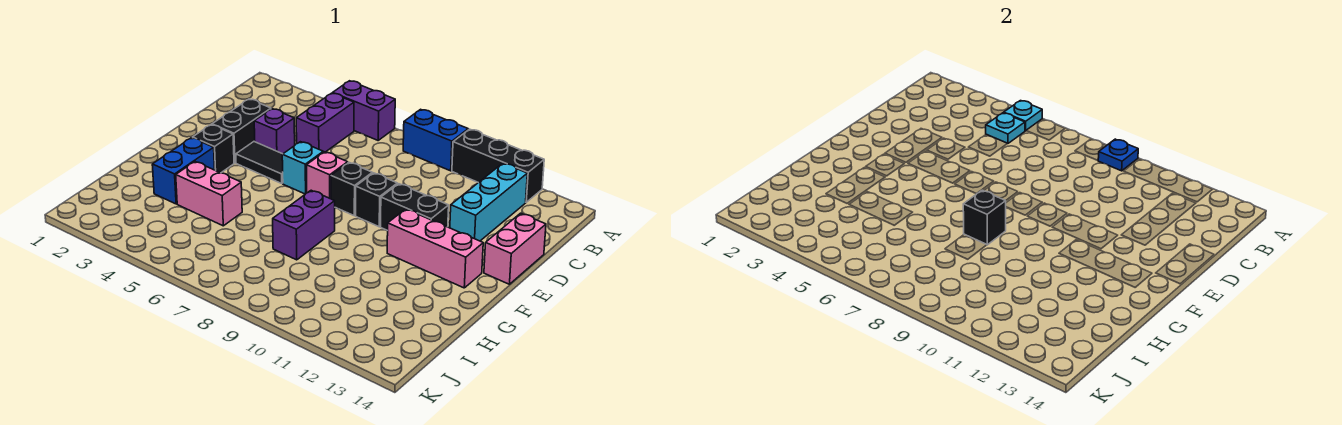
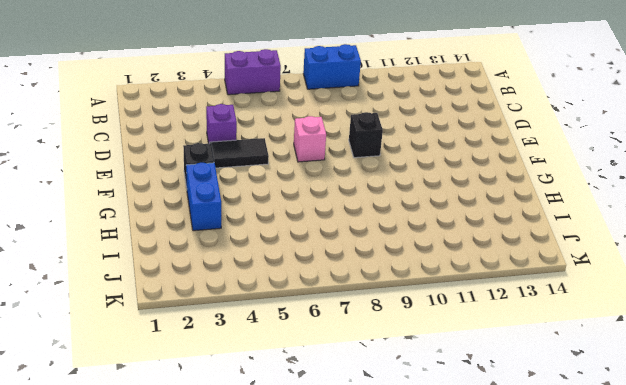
none -> black brick A10:A12 level 1
none -> purple brick B5:C5 level 1
none -> cyan brick B12:D12 level 1

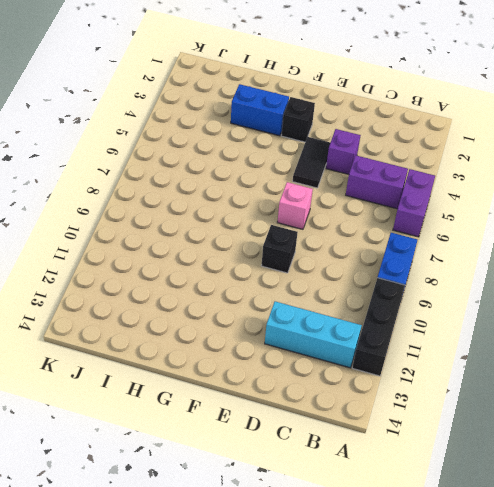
none -> black brick D3:E3 level 1
none -> pink brick D14:E14 level 1
none -> cyan brick E6 level 1

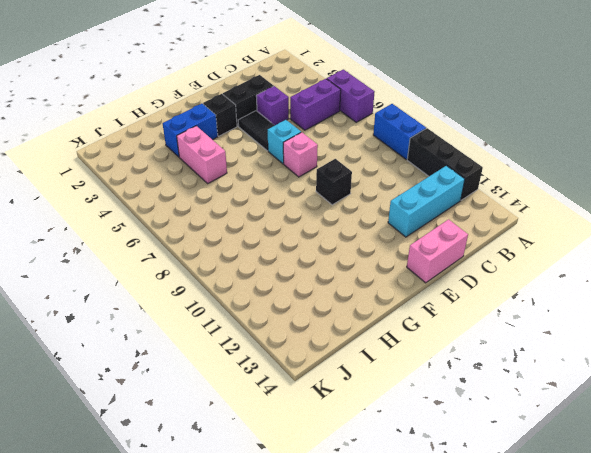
none -> black brick E8 level 1
none -> black brick E10:E11 level 1
none -> pink brick F11:F13 level 1

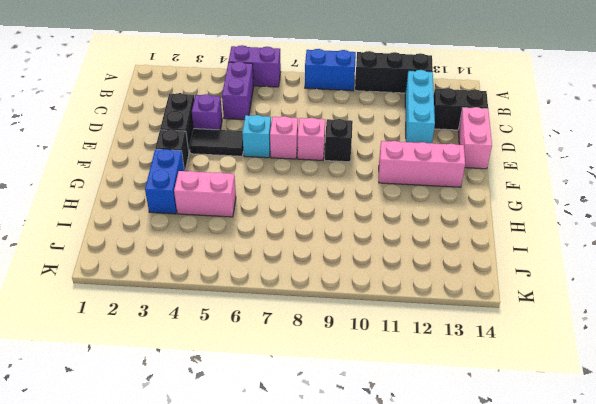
black brick C13:C14 level 1 -> black brick E10:E11 level 1
pink brick E8 level 1 -> black brick E8 level 1
none -> purple brick G8:H8 level 1
none -> cyan plate A5 level 2
none -> blue plate A9 level 2

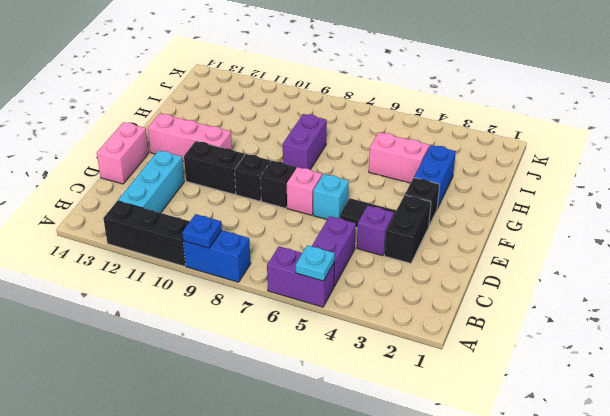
none -> cyan plate B5 level 2
none -> black brick G8 level 2

